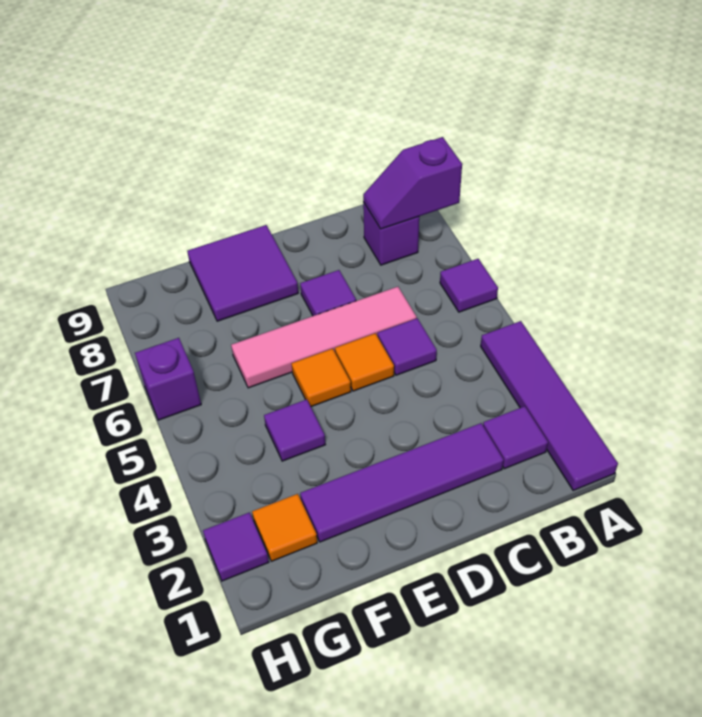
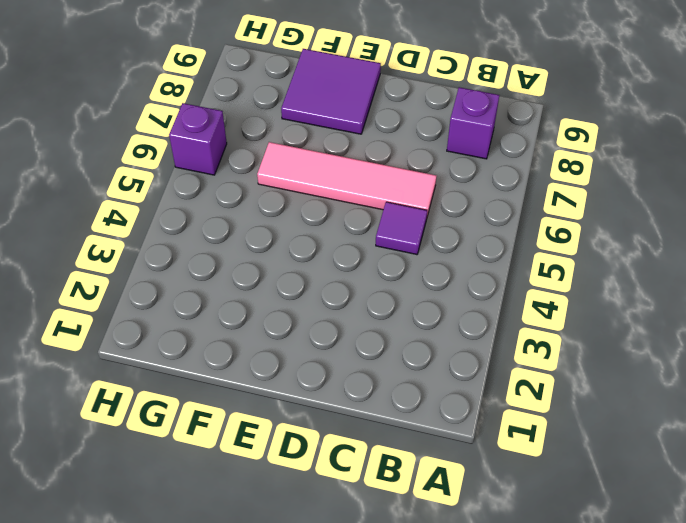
none -> purple tile A1:A4 level 1
none -> purple tile A6 level 1
none -> purple tile B2 level 1

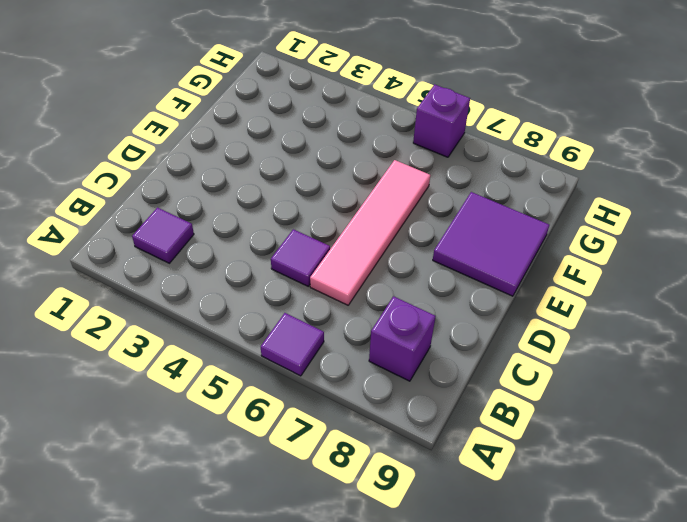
none -> purple tile A1:A4 level 1
none -> purple tile C2:F2 level 1
none -> orange tile D5 level 1

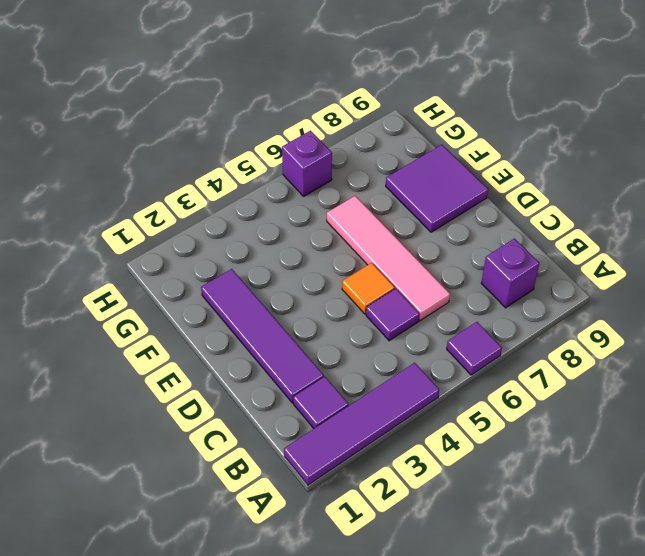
none -> purple tile D7 level 1
none -> orange tile E5 level 1
none -> purple tile F4 level 1

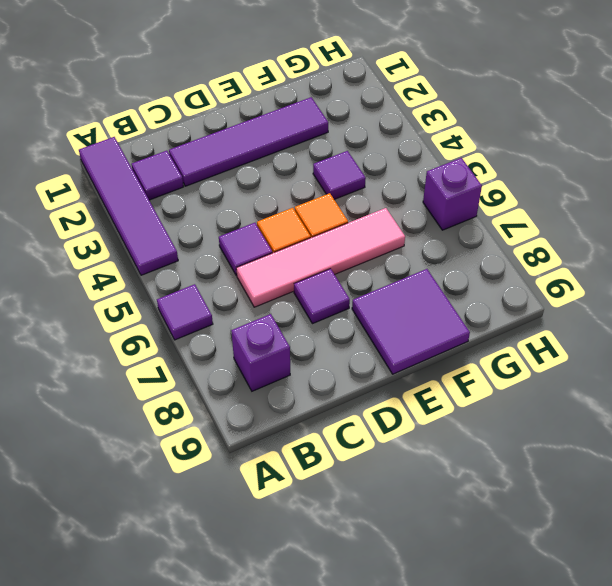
none -> orange tile G2 level 1
none -> purple tile H2 level 1
none -> purple slope A8:B8 level 2 top A

